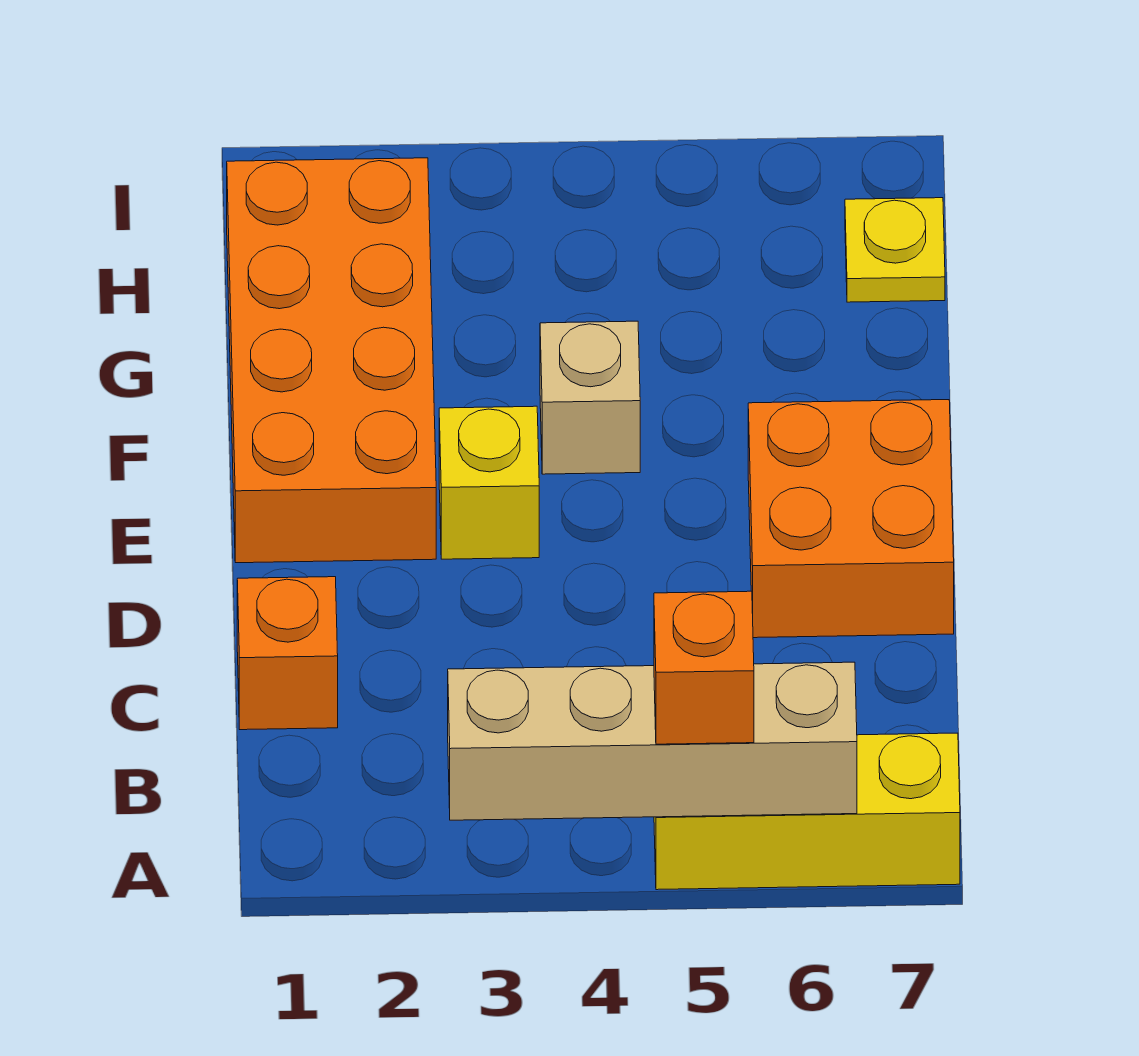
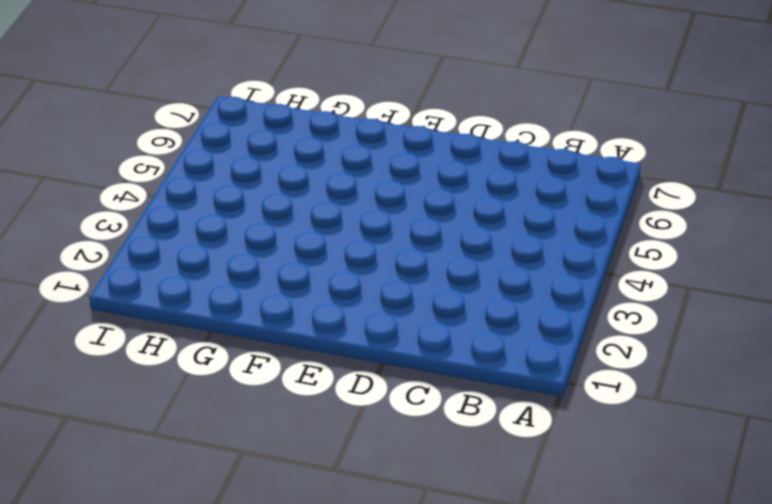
none -> yellow brick A5:A7 level 1
none -> orange brick C1 level 1

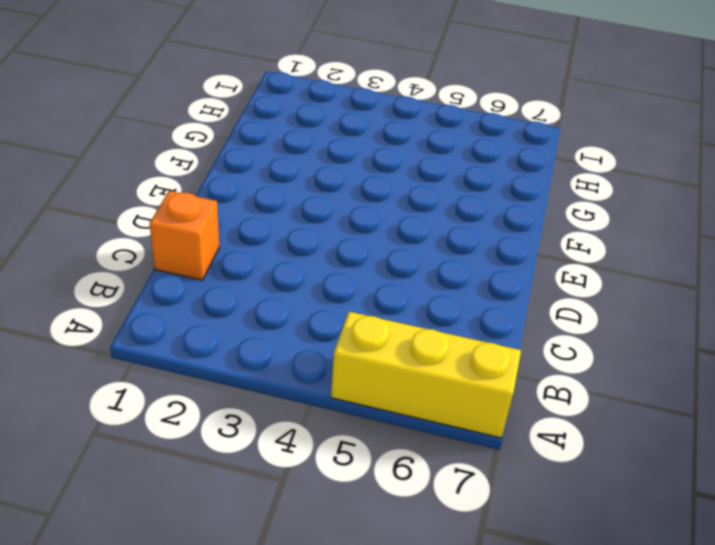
none -> orange brick D6:E7 level 1
none -> orange brick E1:H2 level 1

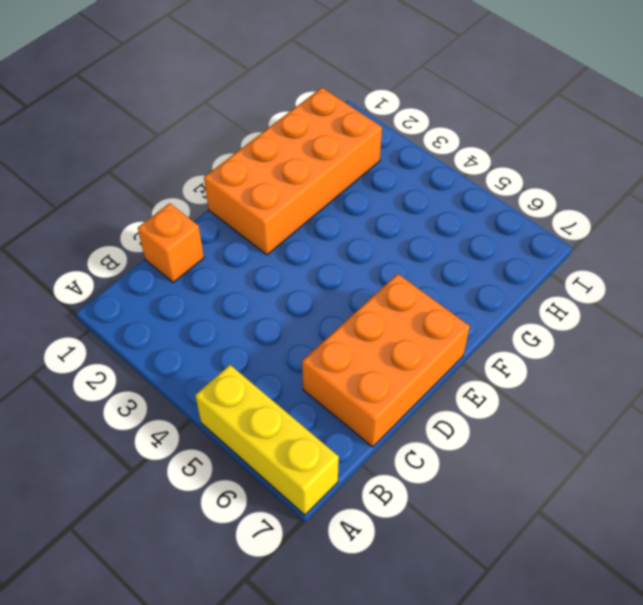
orange brick C6:E7 level 1 -> orange brick D6:E7 level 1
none -> yellow brick E3 level 1
none -> tan brick F4 level 1

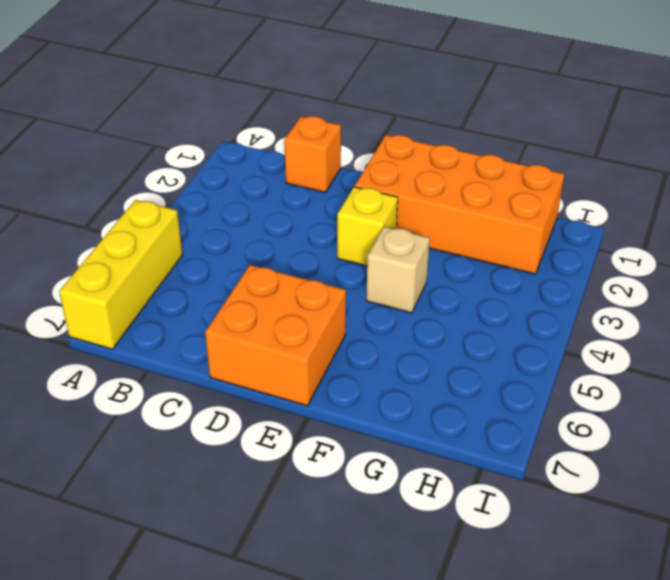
none -> yellow plate H7 level 1
none -> tan brick A3:A6 level 2

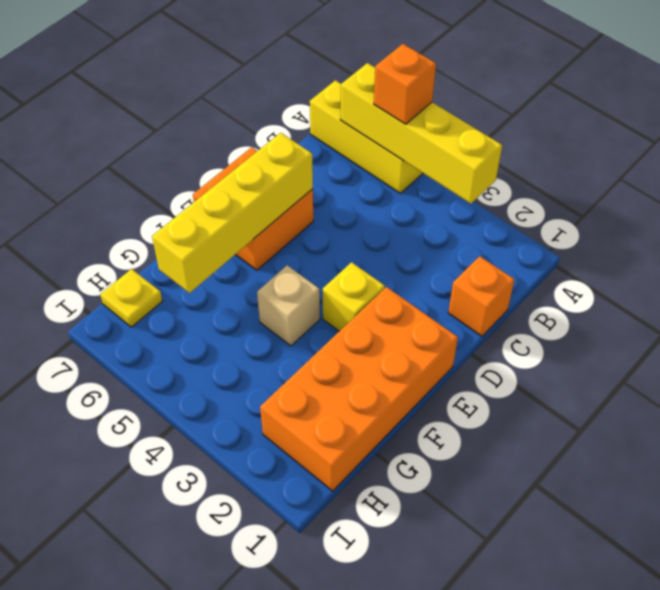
yellow brick A3:A6 level 2 -> tan brick A3:A6 level 2
yellow brick D6:G6 level 2 -> none

